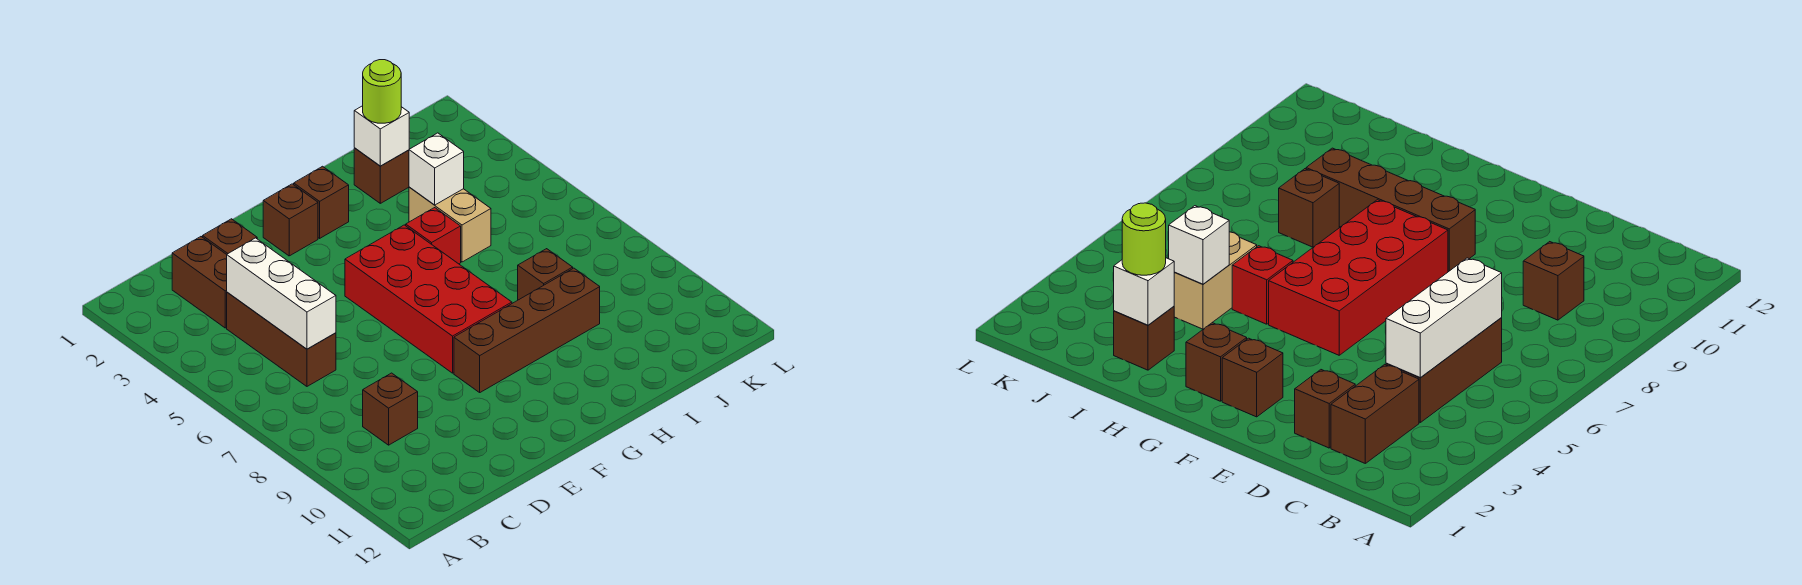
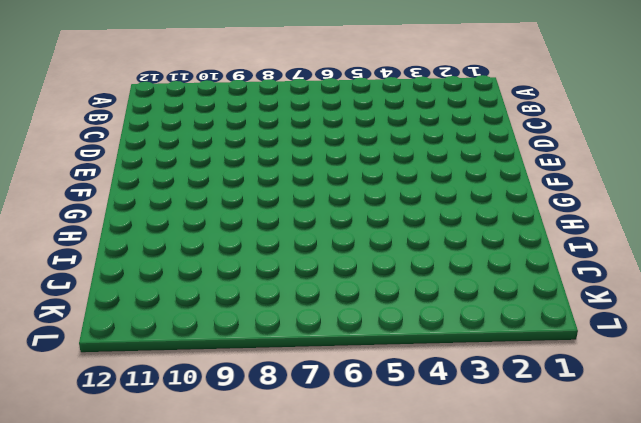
none -> brown brick C2:C3 level 1
none -> brown brick C4:C6 level 1
none -> brown brick C9 level 1

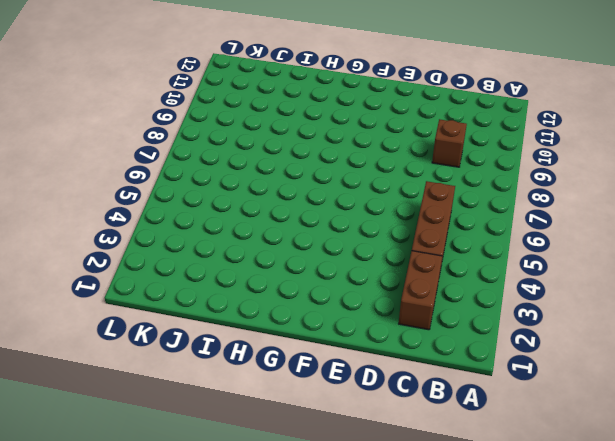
none -> brown brick D2 level 1
none -> brown brick F2 level 1
none -> red brick F5:G8 level 1

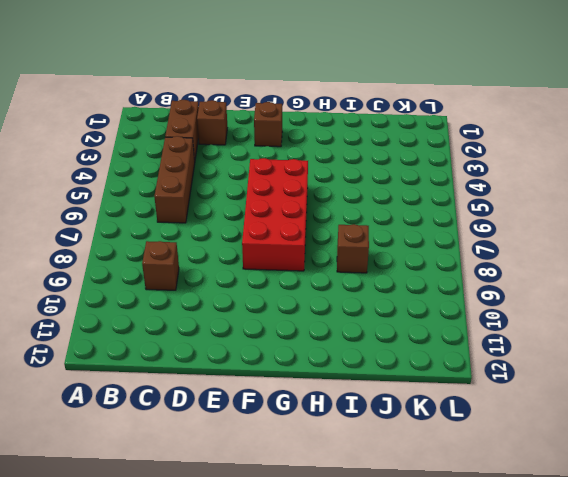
none -> brown brick F9:I9 level 1
none -> brown brick G2 level 1
none -> red brick H5 level 1

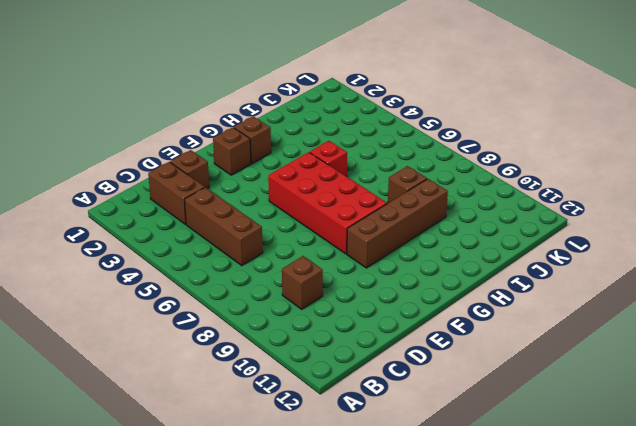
none -> brown brick I2 level 1
none -> tan brick I4:I5 level 1
none -> white brick C4:C6 level 2

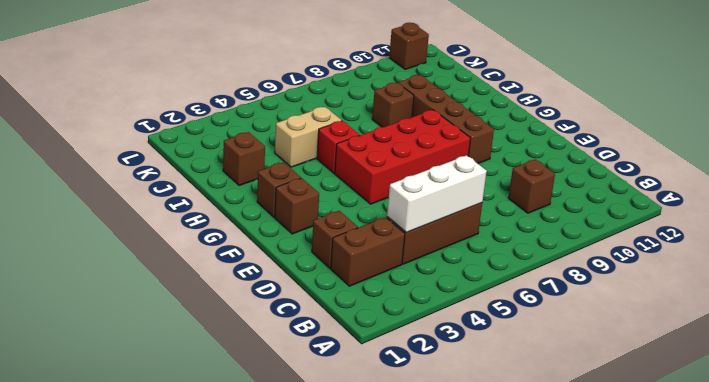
brown brick L11 level 1 -> none
none -> white brick I2 level 2
none -> white brick I4 level 2
none -> lime round brick I2 level 3

